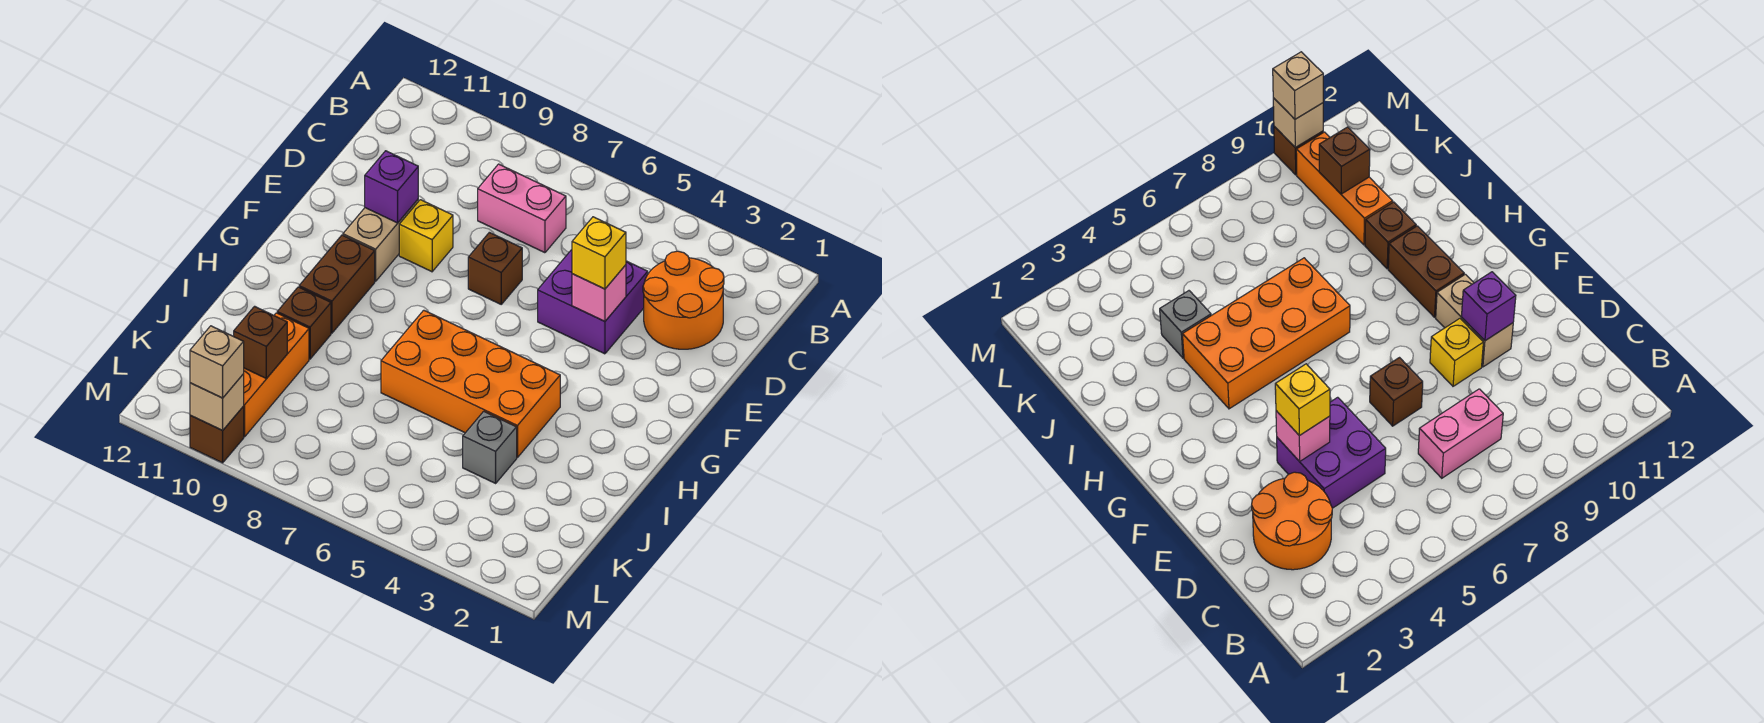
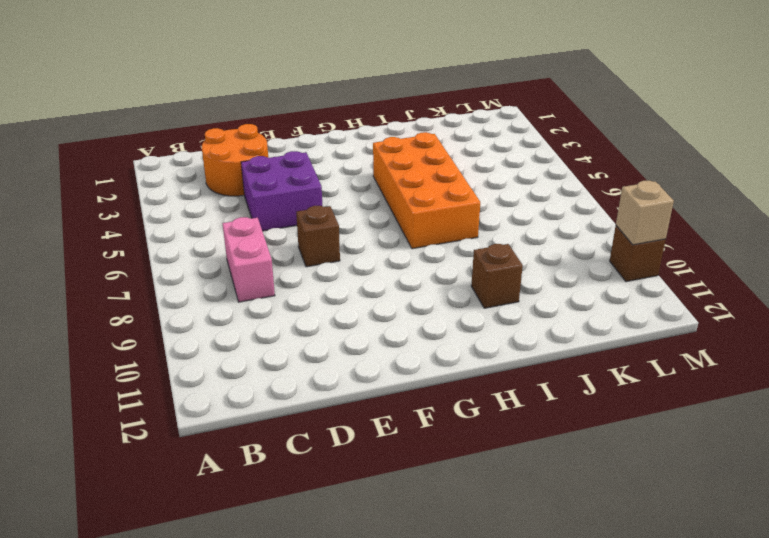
none -> yellow brick E9 level 1
none -> tan brick E10:F10 level 1
none -> brown brick G10:H10 level 1

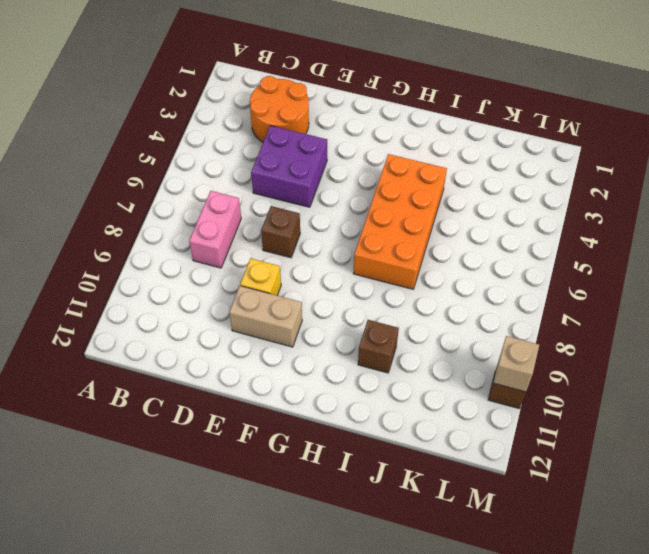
none -> brown brick G10:H10 level 1
none -> grey brick J4 level 1
none -> orange brick J10:L10 level 1

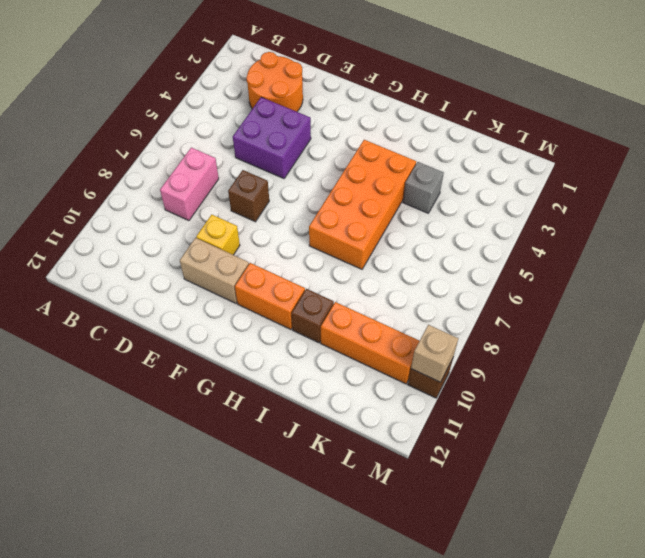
orange brick G10:H10 level 1 -> brown brick G10:H10 level 1
none -> pink brick E4 level 2
none -> purple brick E10 level 2
none -> brown brick K10 level 2

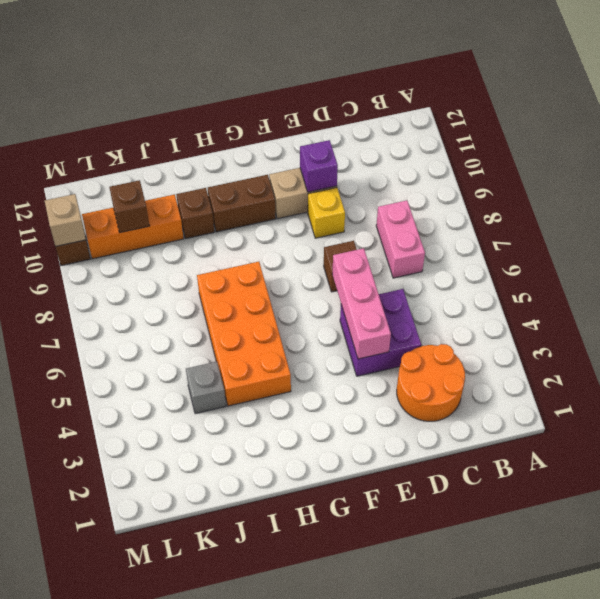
pink brick E4:E6 level 2 -> pink brick E4 level 2
none -> yellow brick E4 level 3
none -> tan brick M10 level 3

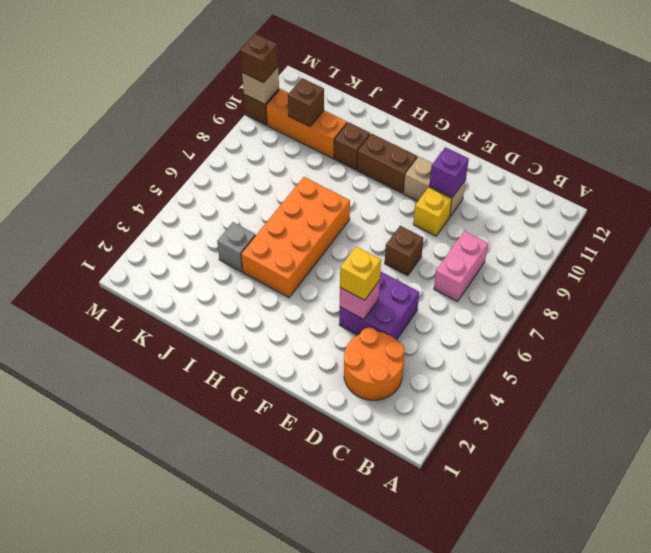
brown brick M10 level 3 -> tan brick M10 level 3

